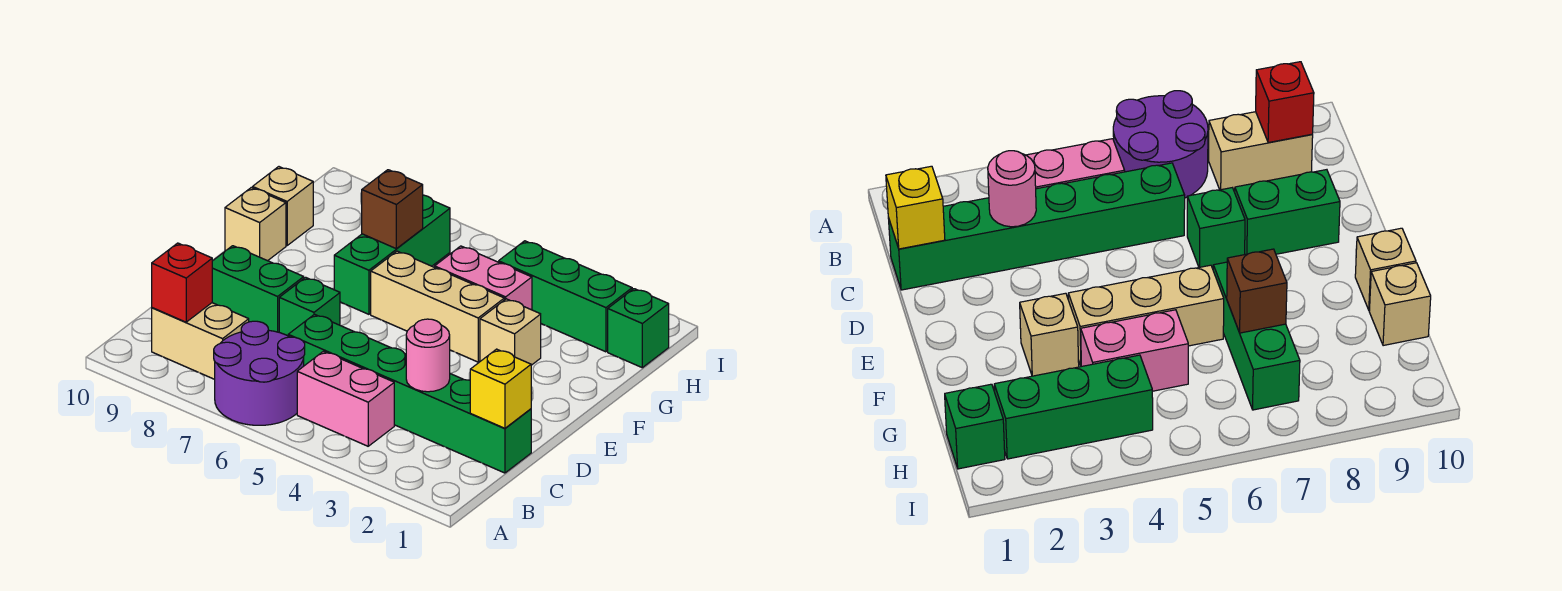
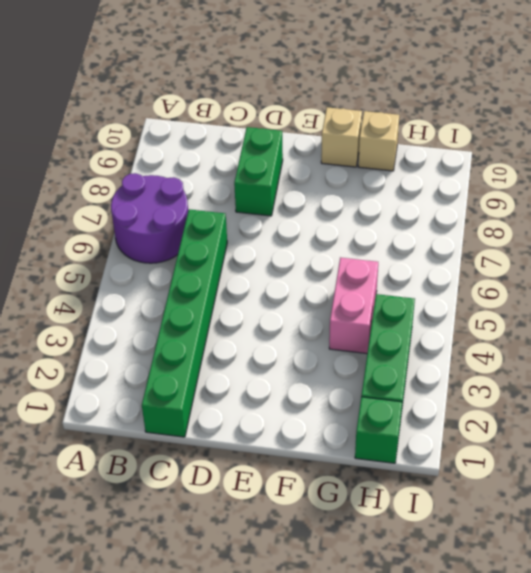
none -> pink brick B4:B5 level 1
none -> tan brick B8:B9 level 1
none -> green brick D7 level 1

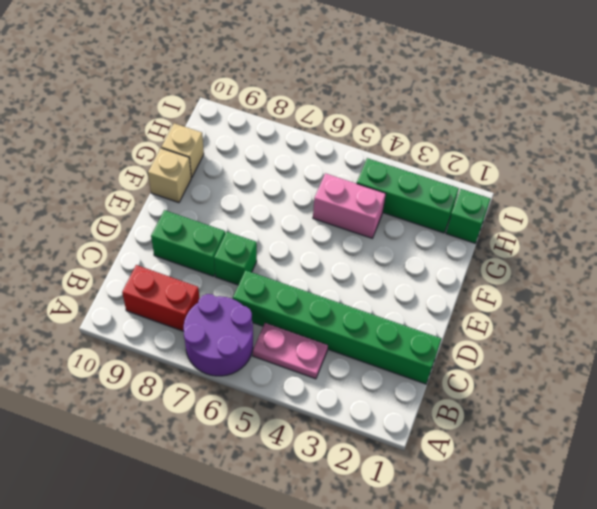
pink plate B4:B5 level 1 -> pink brick B4:B5 level 1
red brick B8:B9 level 1 -> tan brick B8:B9 level 1
none -> tan brick F3 level 1
none -> tan brick F4:F6 level 1
none -> green brick F7:H7 level 1

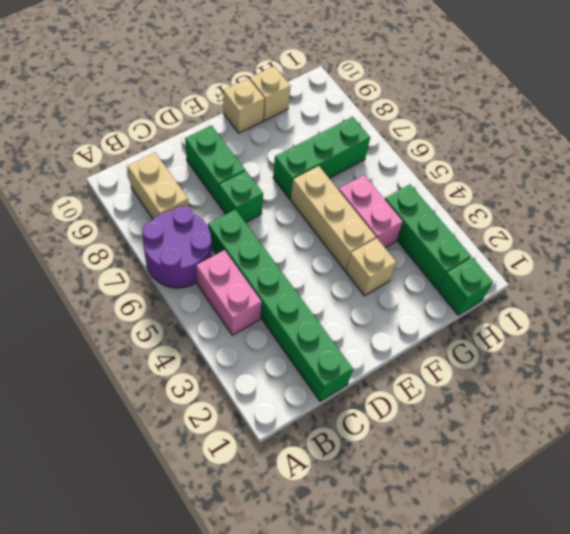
none -> red brick B9 level 2
none -> yellow brick C1 level 2
none -> pink round brick C3 level 2

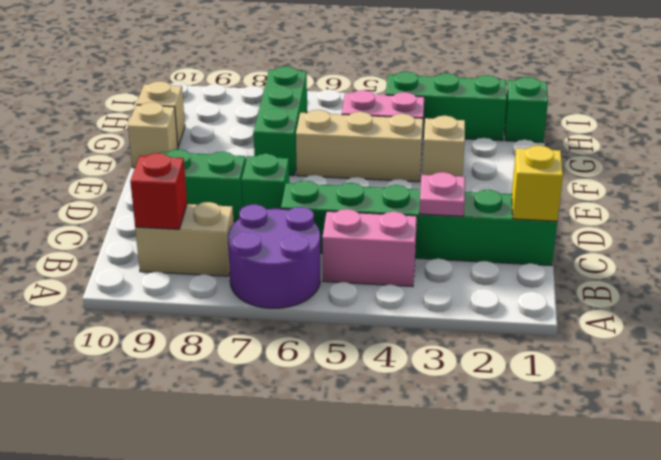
pink plate C3 level 2 -> pink round brick C3 level 2
none -> brown brick G7 level 2

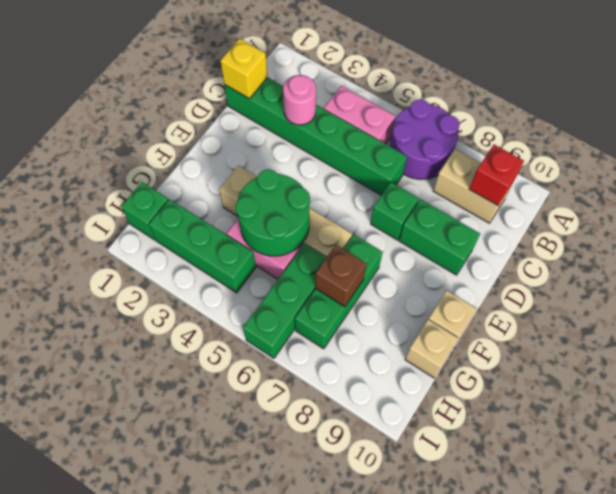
green round brick F4:G5 level 2 -> none
green brick G6:I6 level 1 -> none

